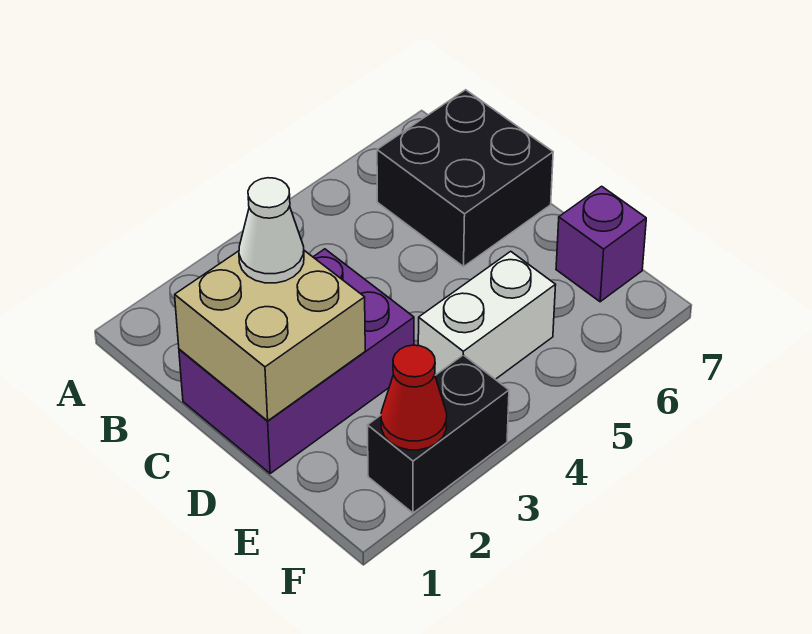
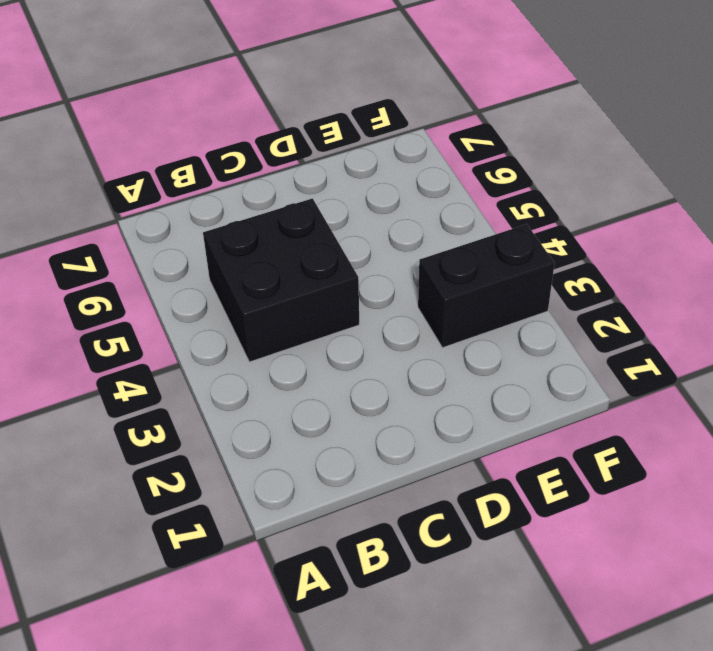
black brick B4:C5 level 1 -> black brick B6:C7 level 1
black brick E3:F3 level 1 -> black brick F2:F3 level 1
none -> purple brick C1:D3 level 1
none -> white brick E4:E5 level 1

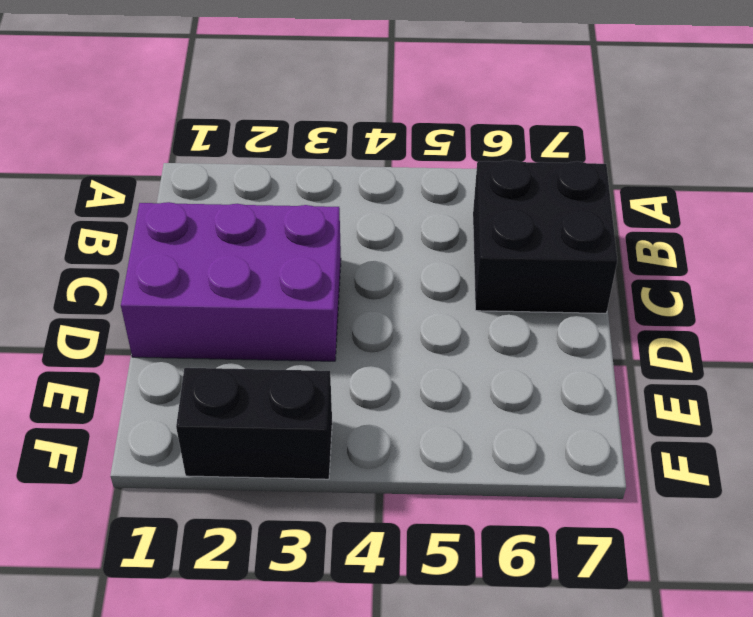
none -> white brick E4:E5 level 1
none -> purple brick E7 level 1

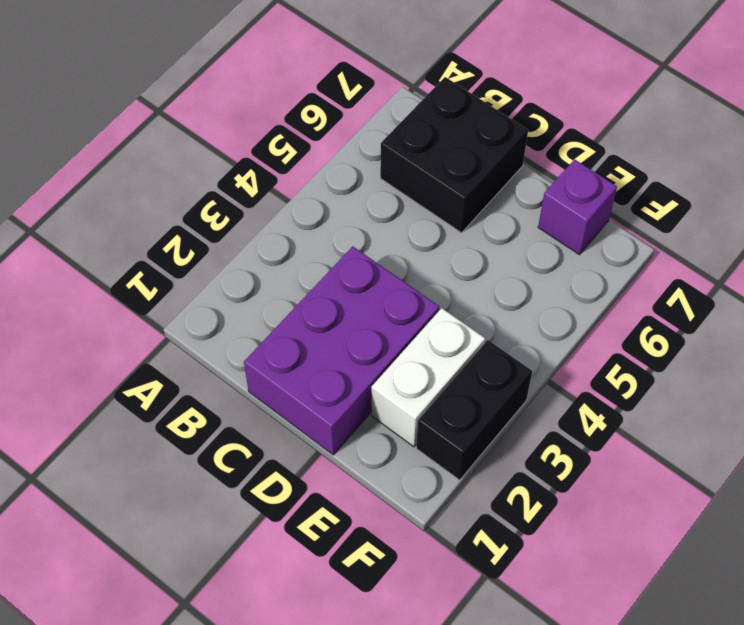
white brick E2:E3 level 1 -> white brick E4:E5 level 1
none -> tan brick C1:D2 level 2
none -> red cone F2 level 2

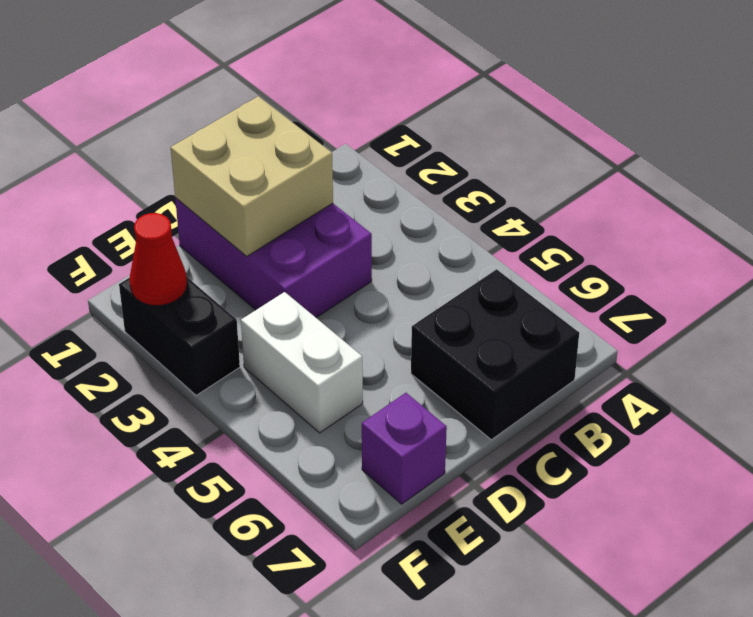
none -> white cone C2 level 3

